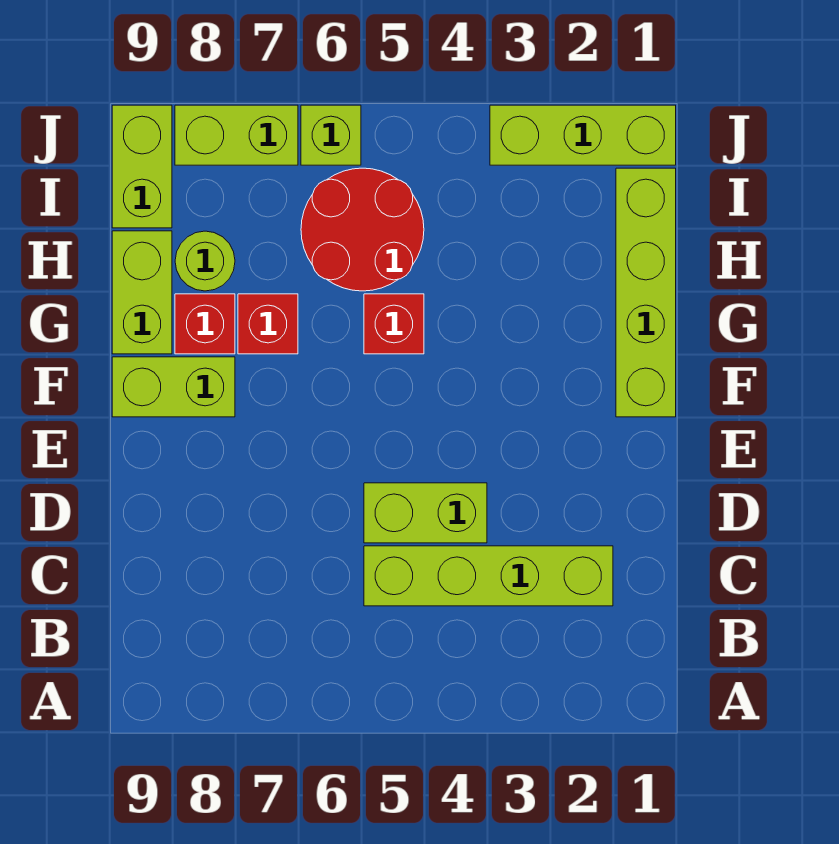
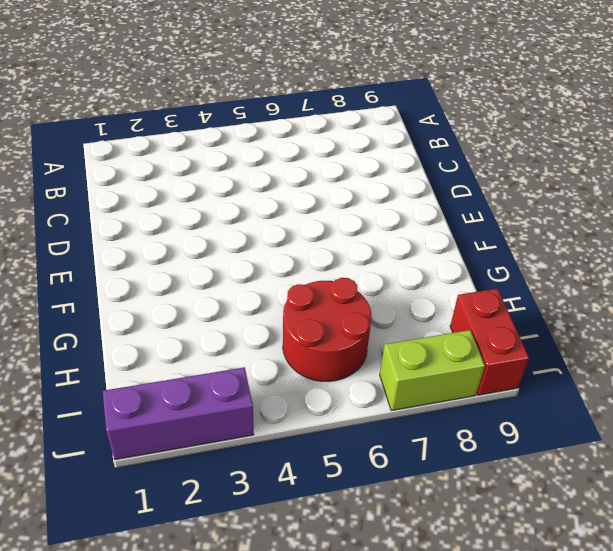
red brick I9:J9 level 1 -> lime brick I9:J9 level 1
purple brick J1:J3 level 1 -> lime brick J1:J3 level 1
none -> lime brick C2:C5 level 1
none -> lime brick D4:D5 level 1
none -> lime brick F1:I1 level 1

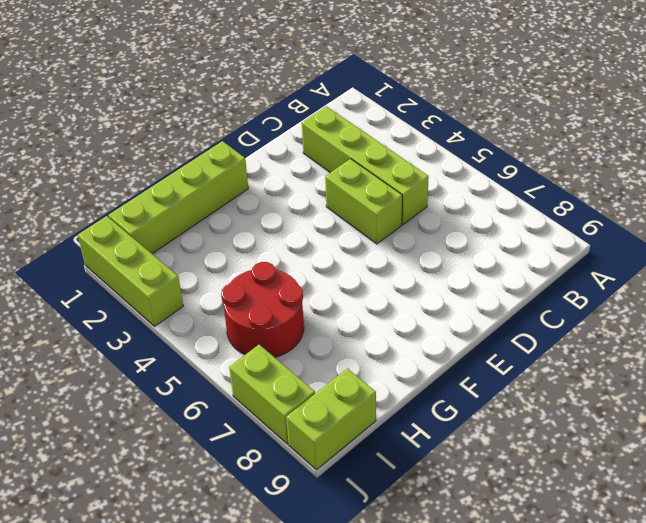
none -> lime brick F8:F9 level 1
none -> red brick G5 level 1
none -> red brick G7 level 1

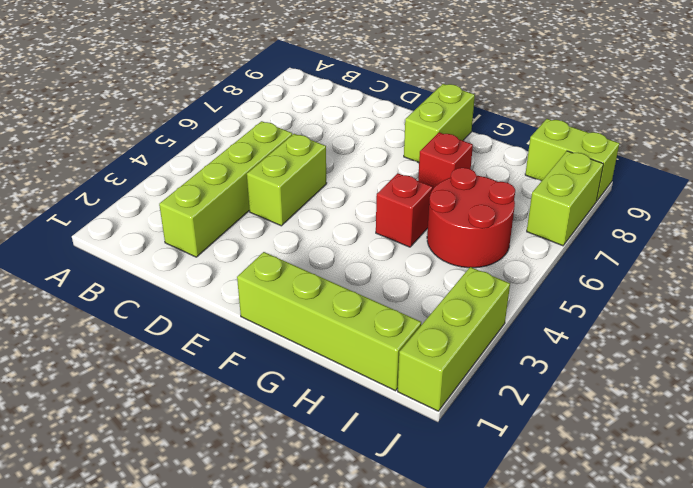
none -> red brick G8 level 1
none -> lime brick G9:H9 level 1
none -> lime round brick H8 level 1

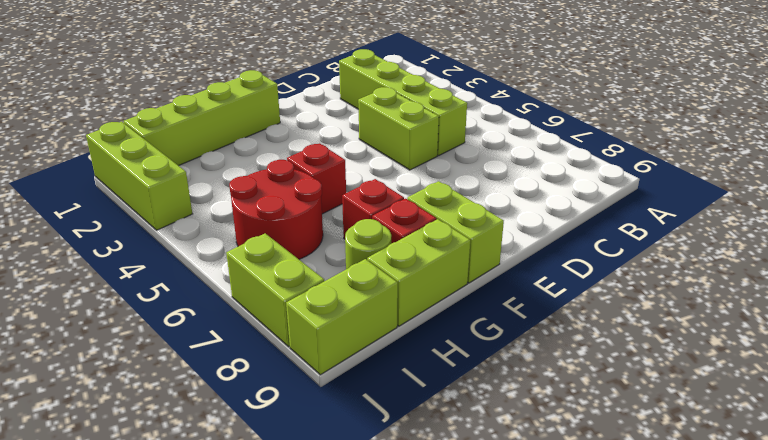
none -> lime brick J6 level 1

